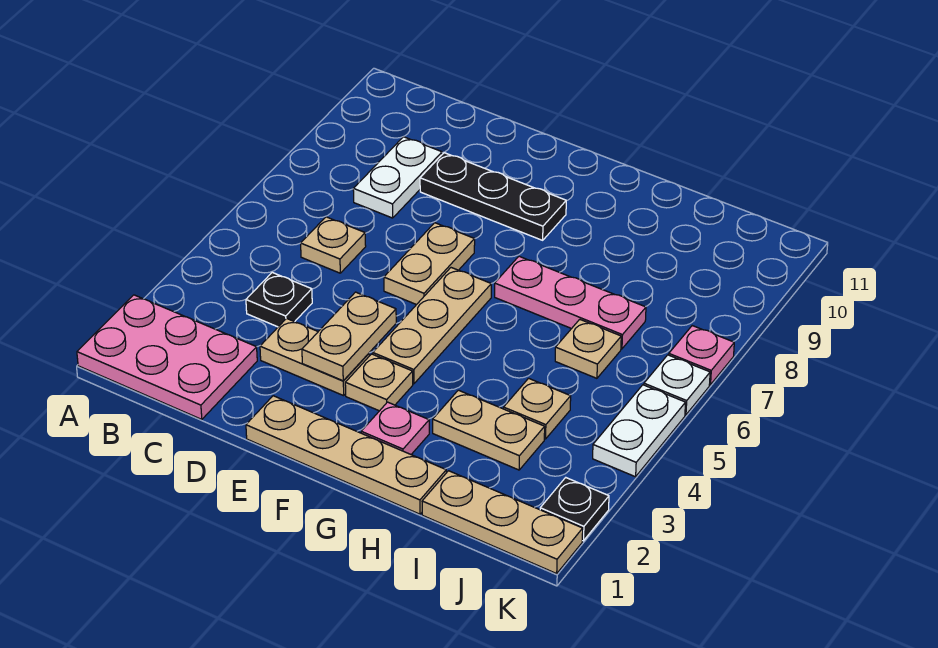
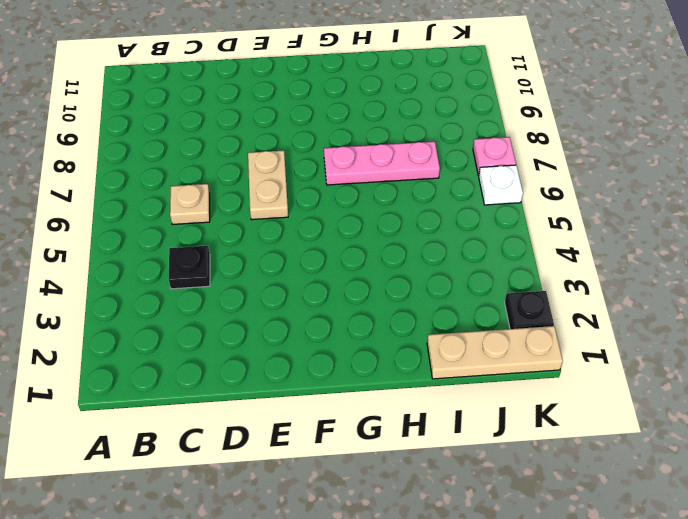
none -> pink plate A1:C2 level 1
none -> white plate C8:C9 level 1
none -> tan plate D3:E3 level 1

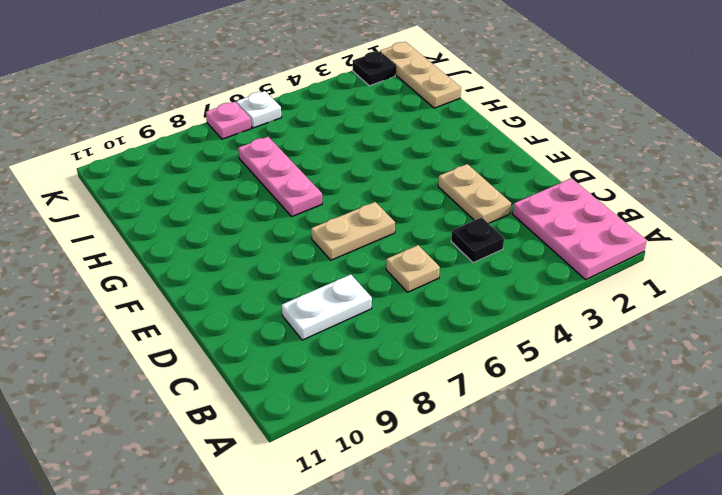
none -> black plate D9:F9 level 1
none -> tan plate E1:H1 level 1
none -> tan plate F3 level 1

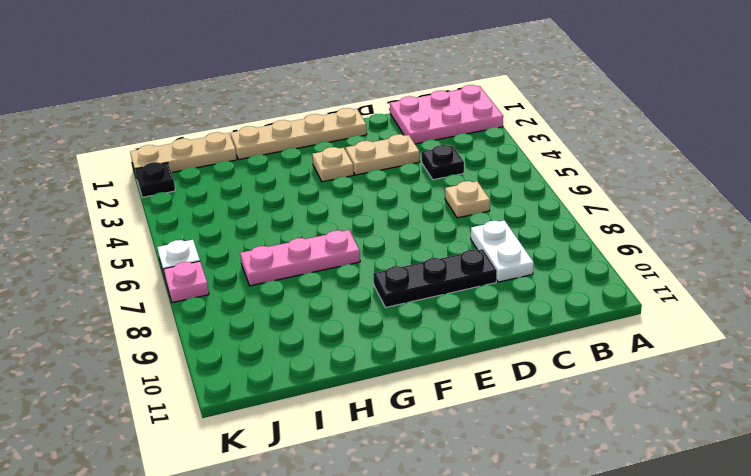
none -> tan plate E6:E7 level 1
none -> tan plate F4:F6 level 1
none -> pink plate G2 level 1

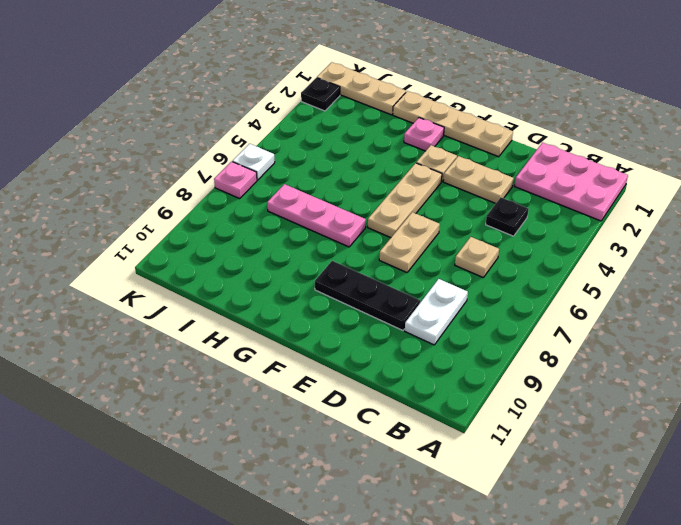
none -> tan plate H3:I3 level 1
none -> tan plate I4 level 1
none -> tan plate I6 level 1

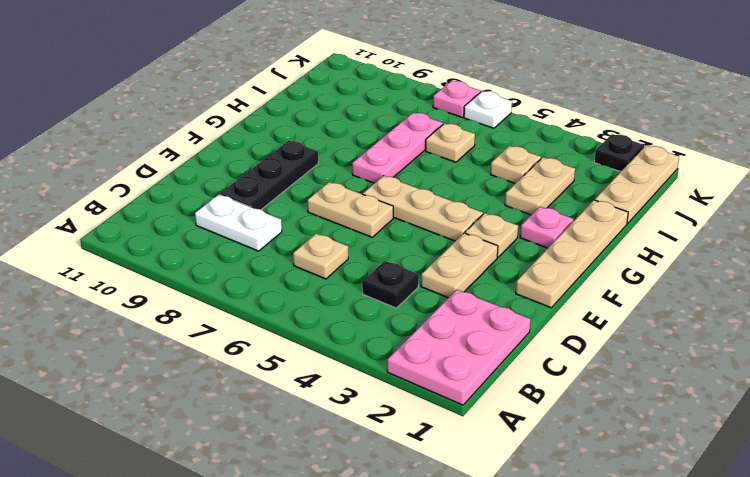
none -> white plate K4:K5 level 1
none -> tan plate E3:E4 level 2

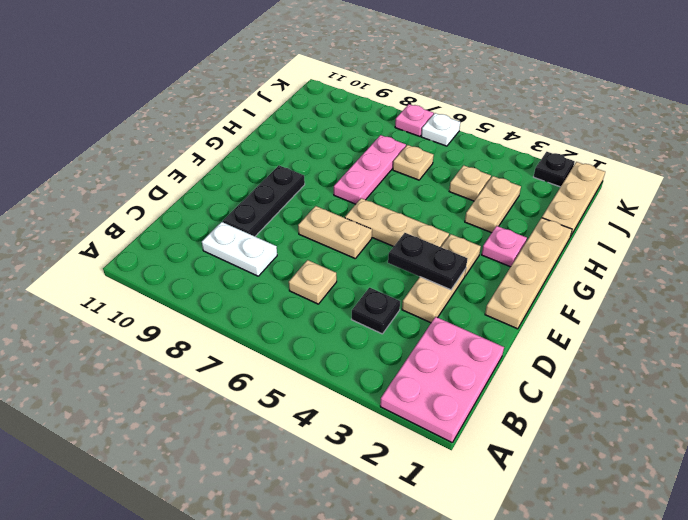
black plate E3:E4 level 2 -> tan plate E3:E4 level 2
none -> white plate K4:K5 level 1

